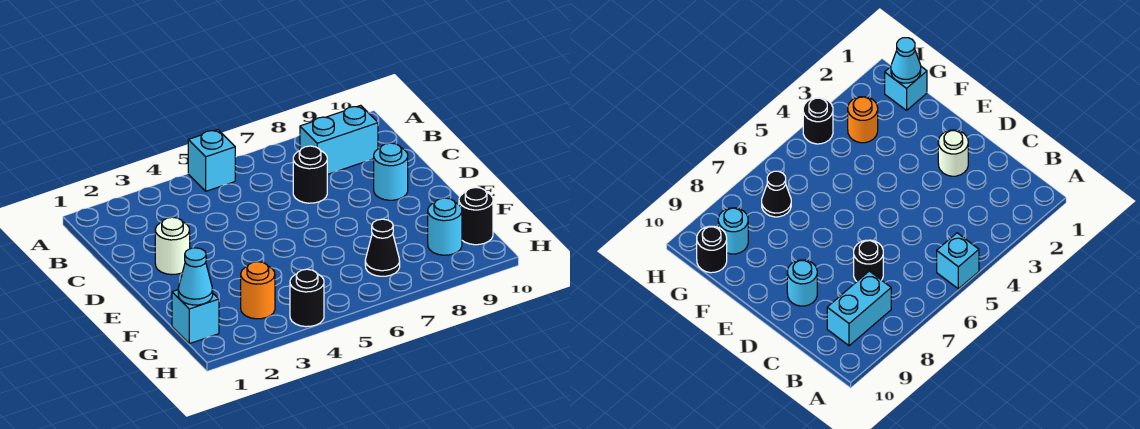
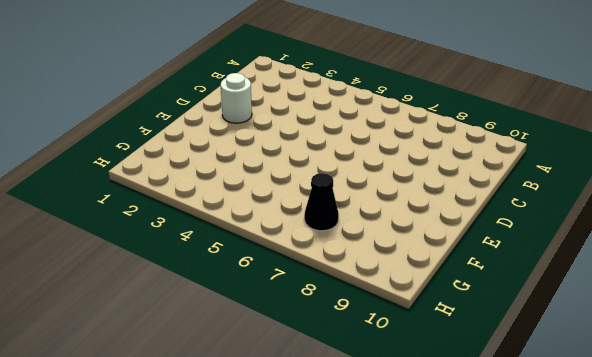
none -> cyan brick A5 level 1
none -> cyan brick B8:B9 level 1
none -> black round brick C7 level 1

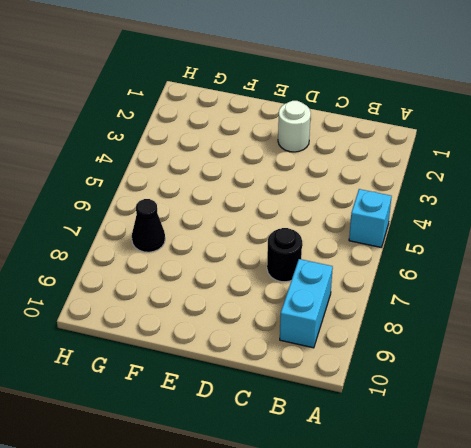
none -> cyan round brick D9 level 1
none -> cyan brick G1 level 1
none -> orange round brick G3 level 1

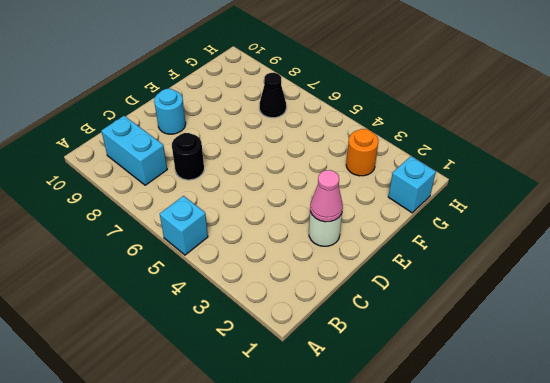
pink cone D2 level 2 -> none
none -> cyan round brick G9 level 1
none -> black round brick G10 level 1
none -> black round brick H4 level 1

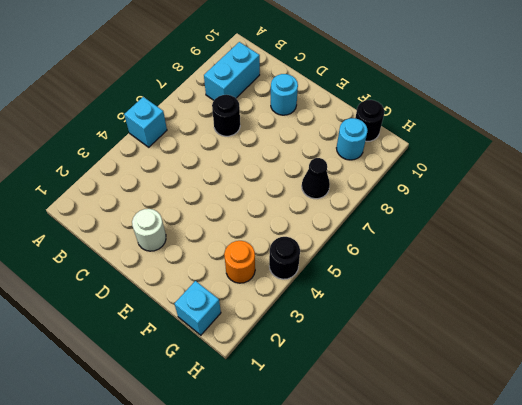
none -> cyan cone G1 level 2

